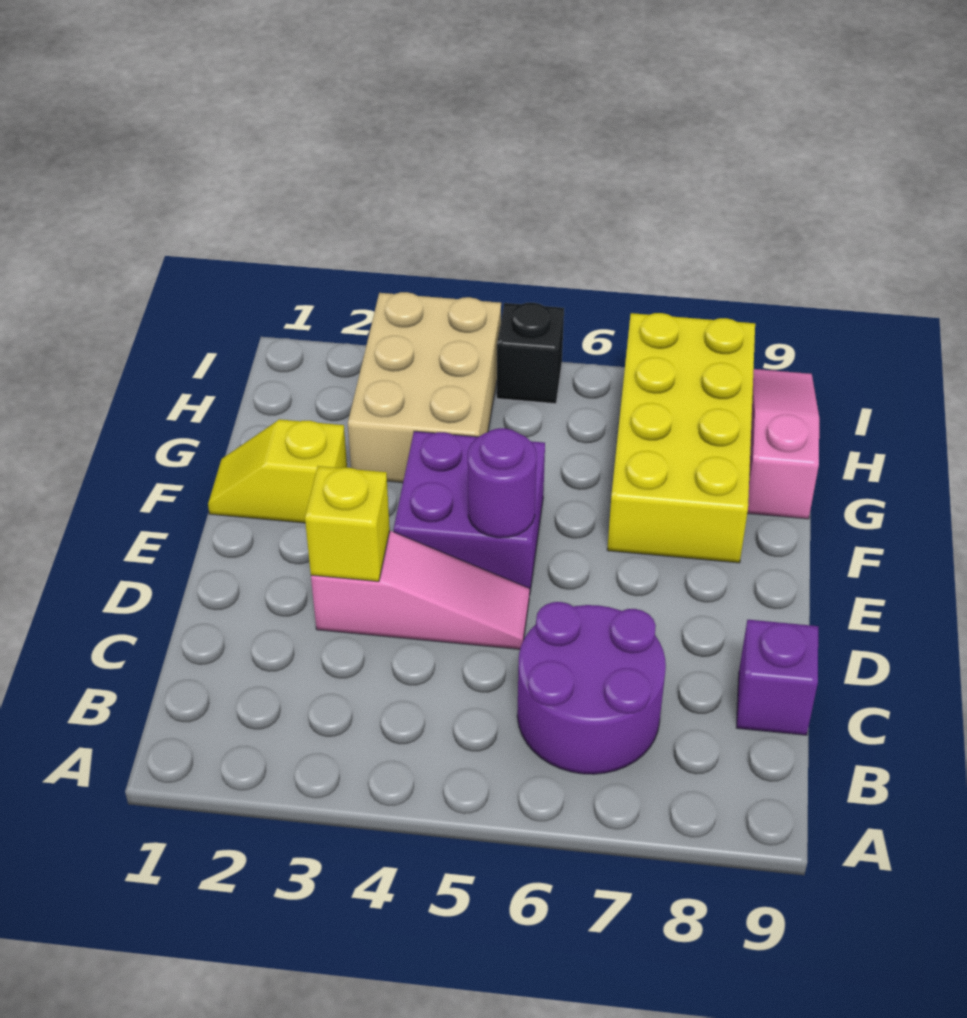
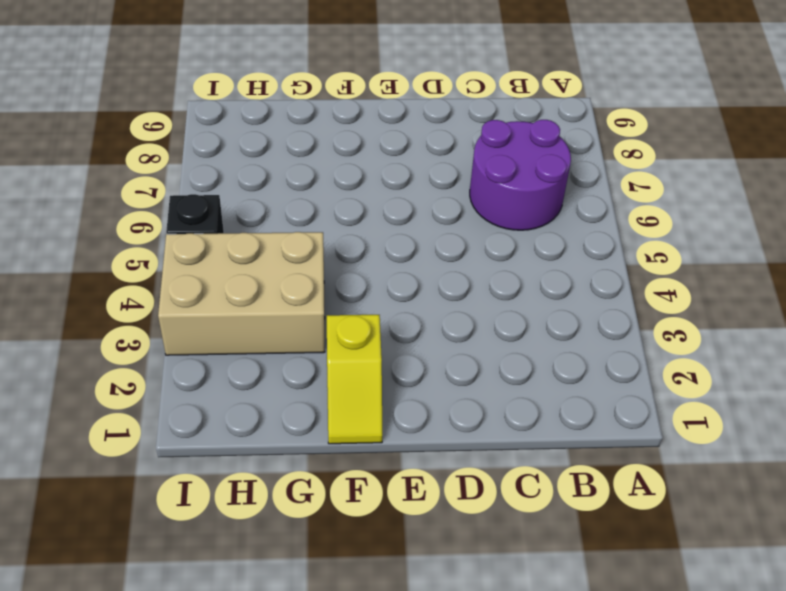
none -> purple brick C9 level 1
none -> pink slope D3:D5 level 1 top 3

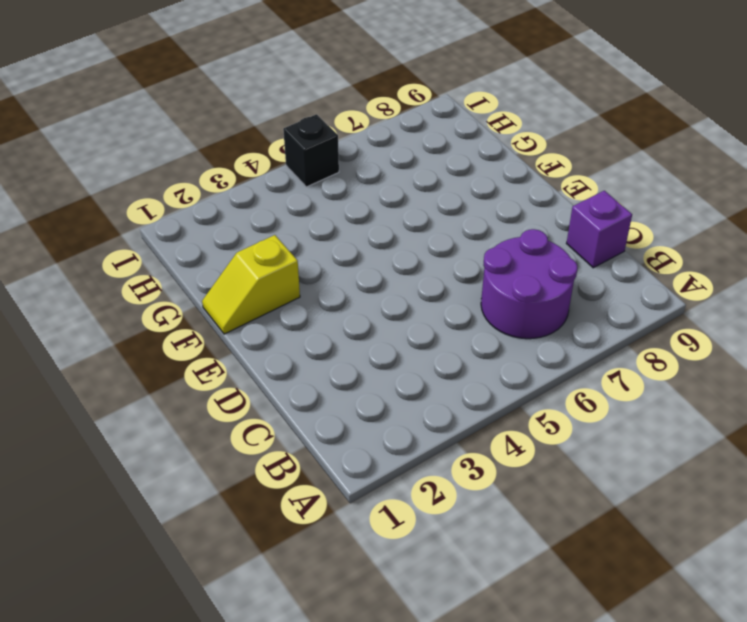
none -> pink slope D3:D5 level 1 top 3
none -> purple brick E4:F5 level 1

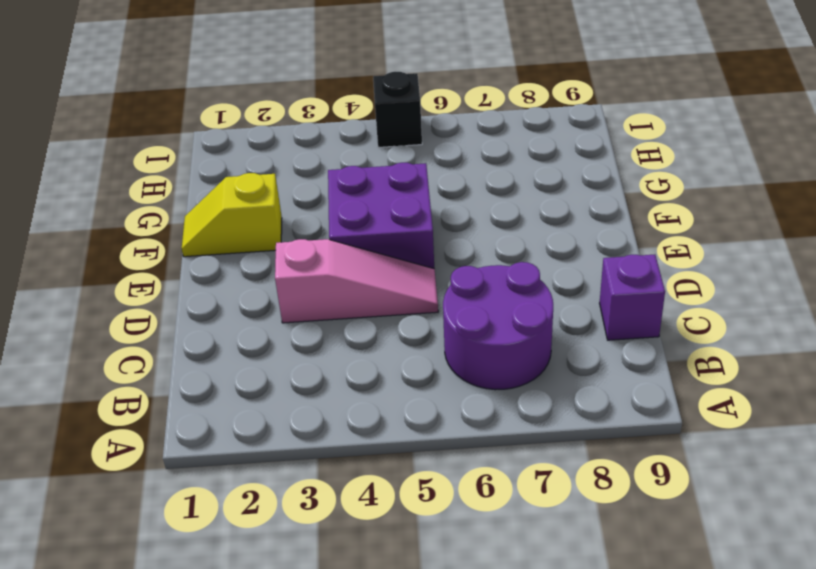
none -> yellow brick F7:I8 level 1
none -> tan brick G3:I4 level 1

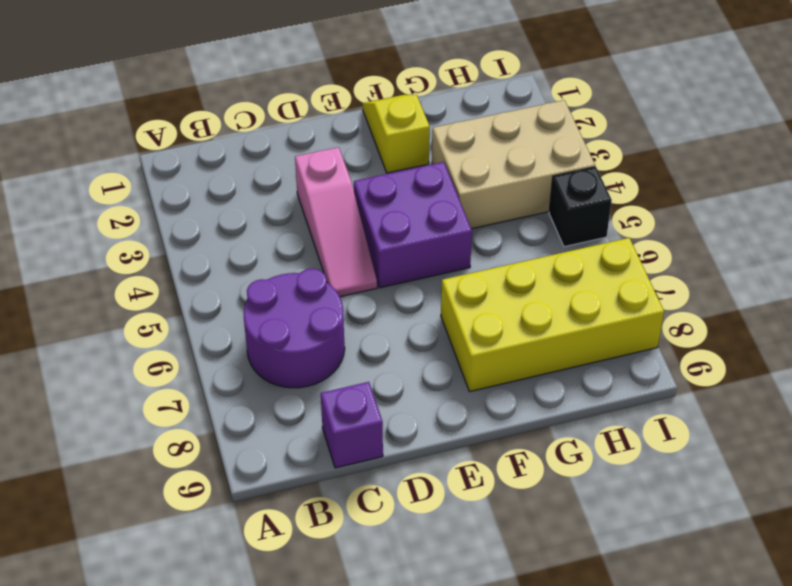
none -> pink slope G9:I9 level 1 top G
none -> yellow brick D3 level 2

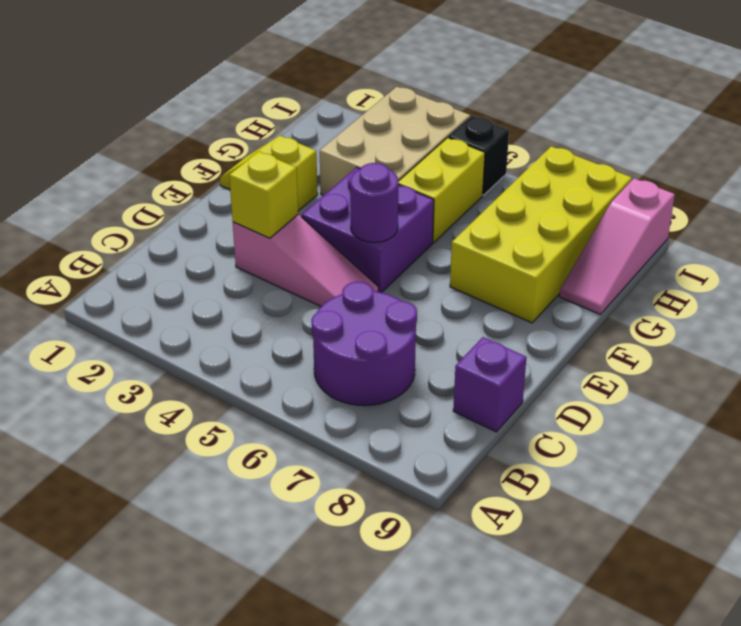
yellow brick G5:H5 level 1 -> none
pink slope G9:I9 level 1 top I -> pink slope G9:I9 level 1 top G

